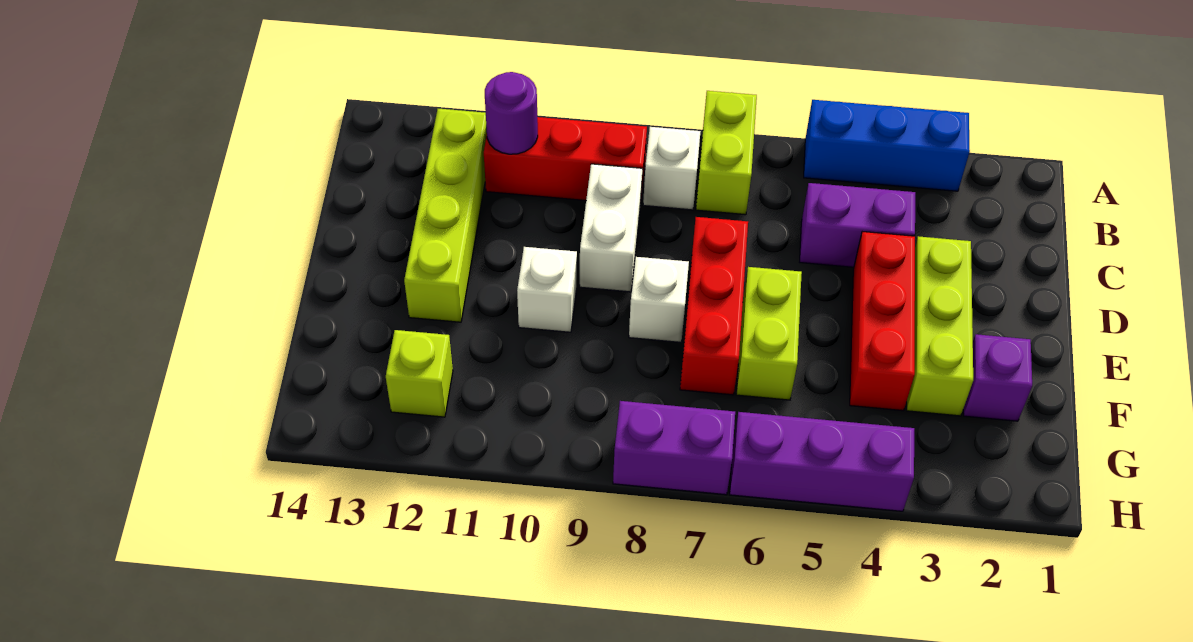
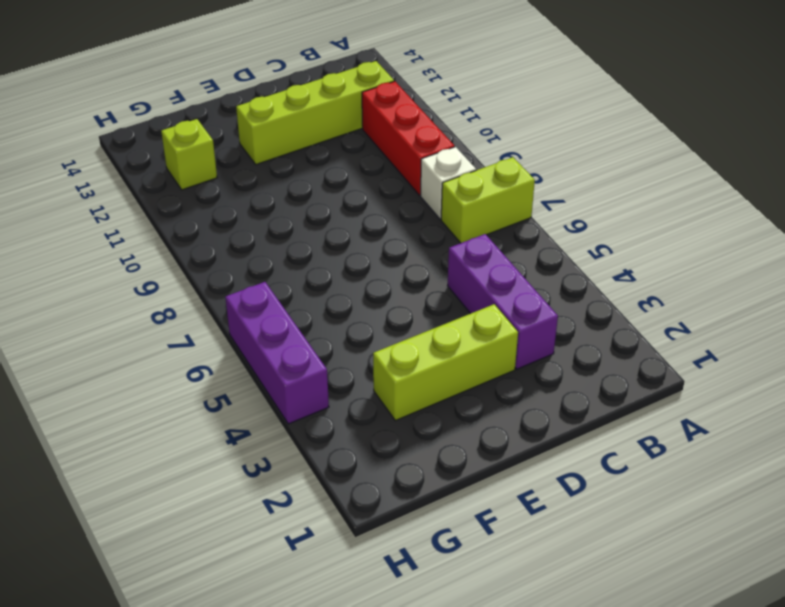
purple brick C3:C5 level 1 -> purple brick C4:C5 level 1
none -> blue brick A3:A5 level 1
none -> white brick C9:D9 level 1
none -> red brick D4:F4 level 1

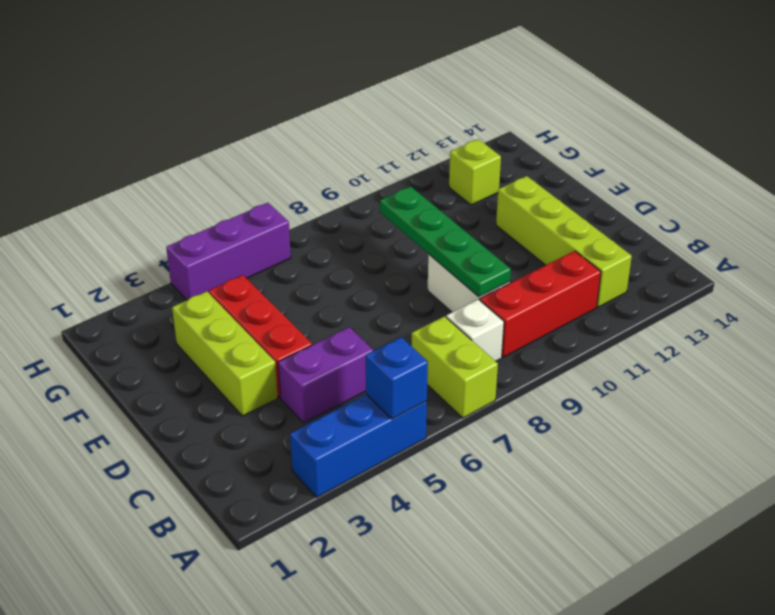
blue brick A5 level 2 -> none
green plate C9:F9 level 2 -> none
none -> red brick D7:F7 level 1
none -> lime brick E6:F6 level 1
none -> white brick E8 level 1

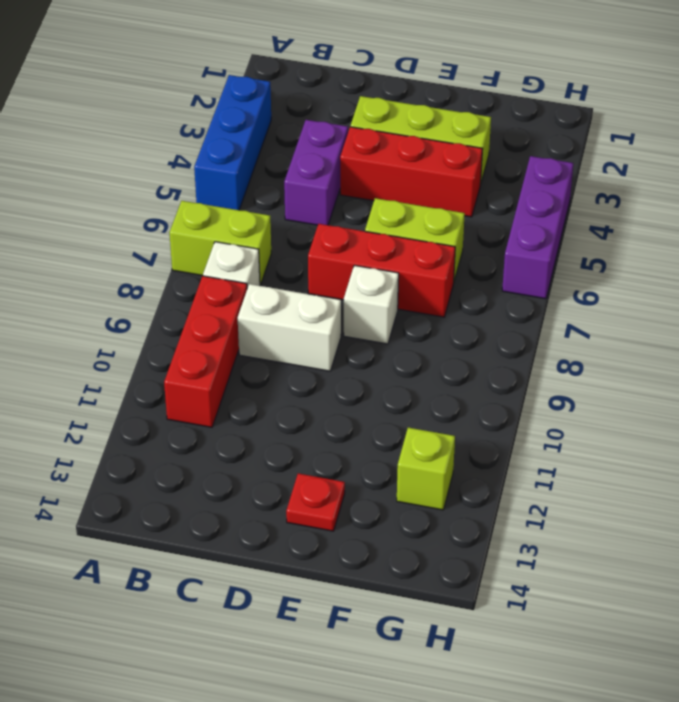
red plate E13 level 1 -> none
none -> lime brick B12:E12 level 1
none -> white brick E10 level 1
none -> purple brick F2 level 1

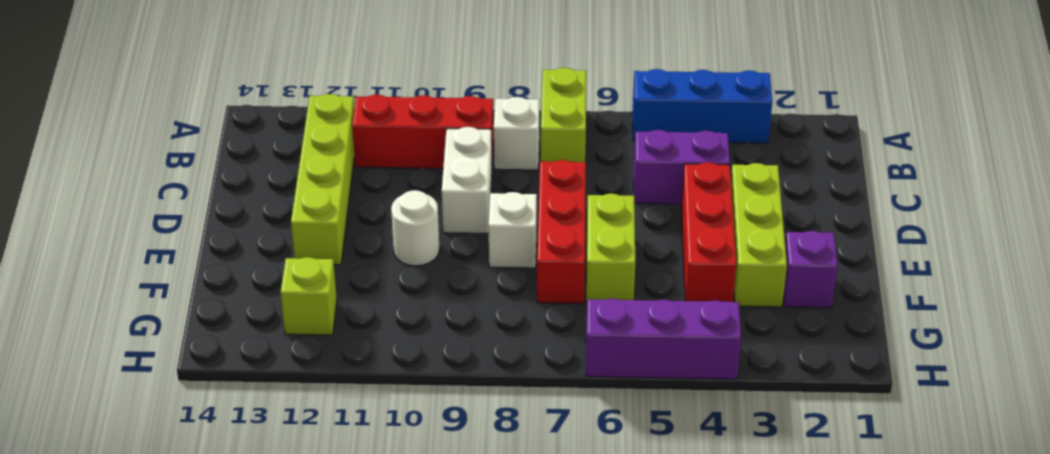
white round brick E10 level 1 -> white brick E10 level 1
none -> purple brick H7:H8 level 1
none -> purple round brick B11 level 2

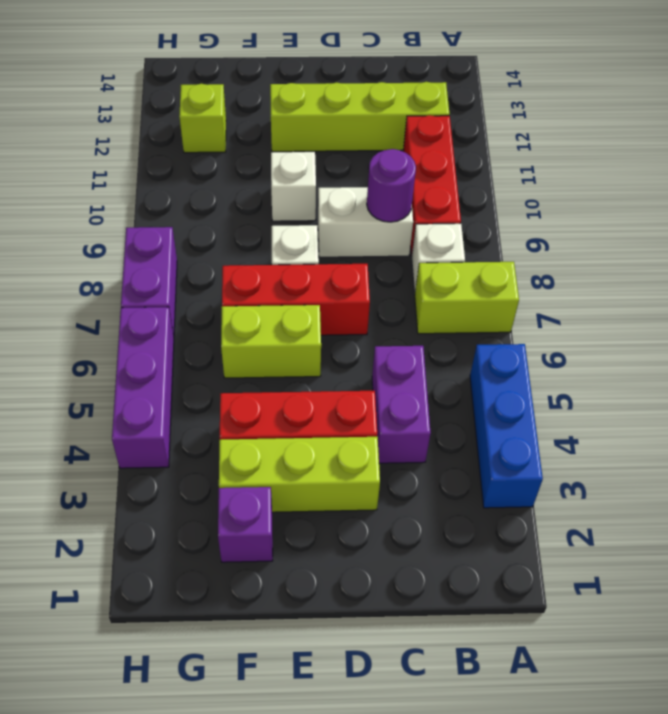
purple round brick C9 level 2 -> purple round brick B11 level 2

